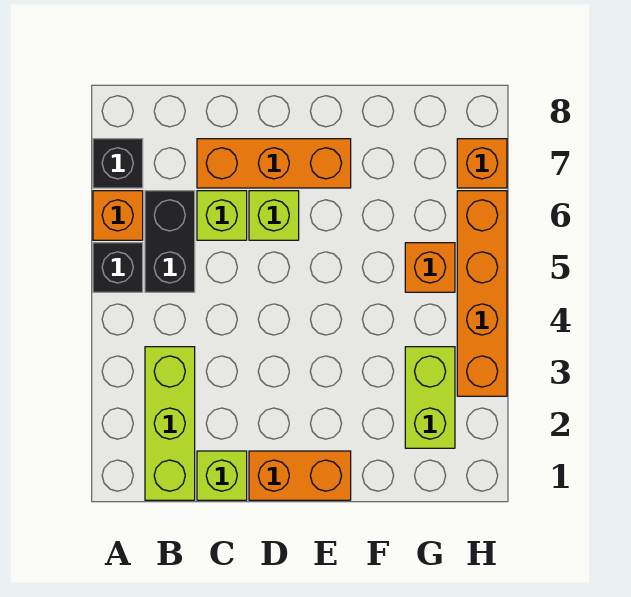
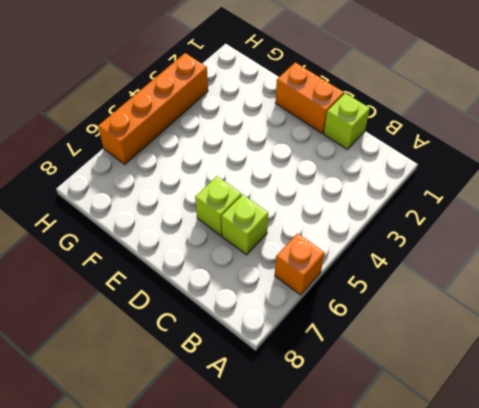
none -> black brick A5 level 1
none -> black brick A7 level 1
none -> lime brick B1:B3 level 1

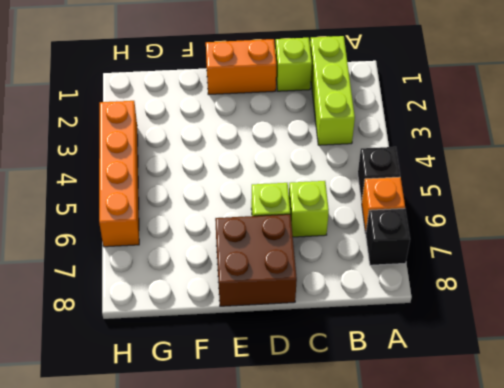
brown brick D7:E8 level 1 -> orange brick C7:E7 level 1
none -> black brick B5:B6 level 1
none -> lime brick G2:G3 level 1
none -> orange brick G5 level 1

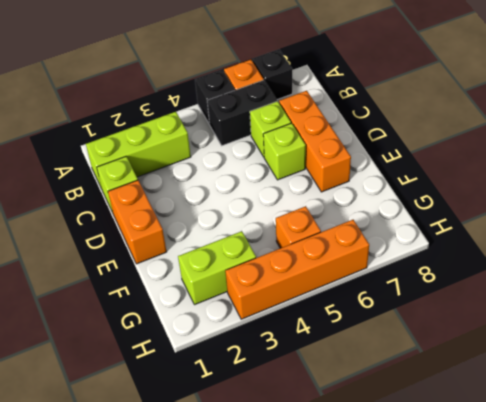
none -> orange brick H7 level 1

